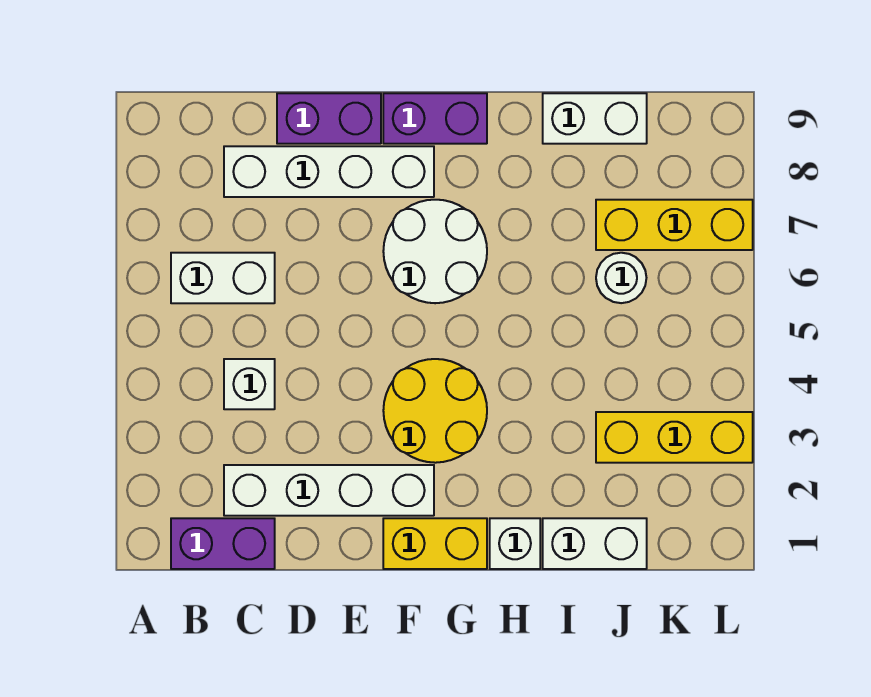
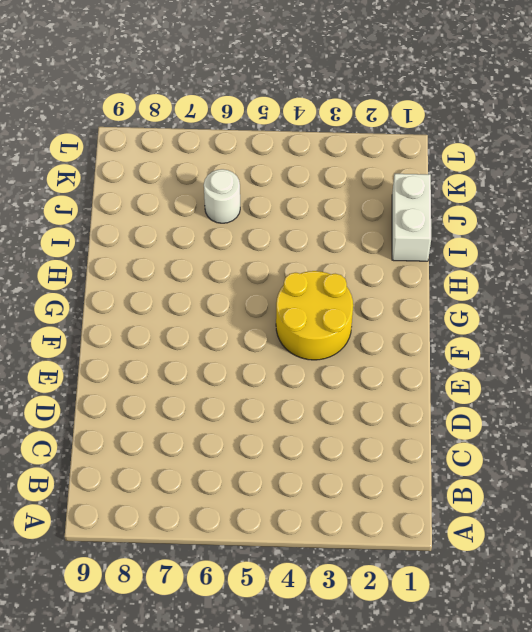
none -> purple brick B1:C1 level 1
none -> white brick B6:C6 level 1
none -> white brick C2:F2 level 1

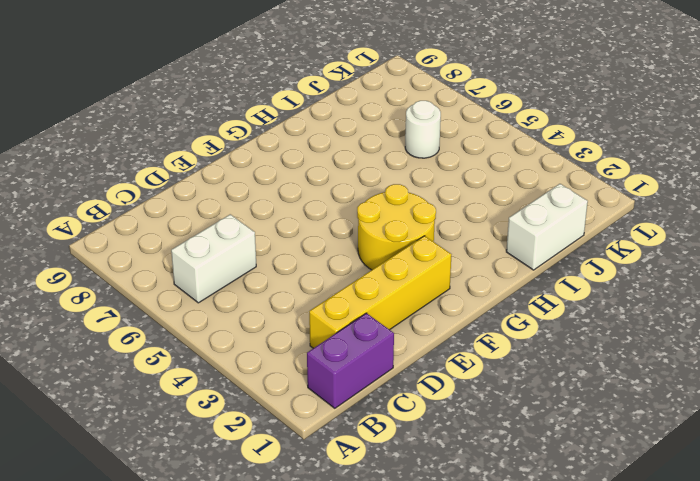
yellow brick C2:F2 level 1 -> white brick C2:F2 level 1
none -> white brick C4 level 1
none -> white brick C8:F8 level 1
none -> purple brick D9:E9 level 1

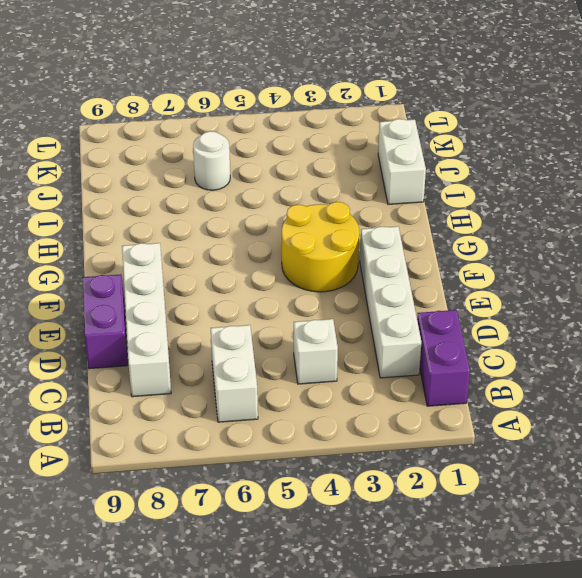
none -> yellow brick F1:G1 level 1
none -> white round brick F6:G7 level 1
none -> purple brick F9:G9 level 1

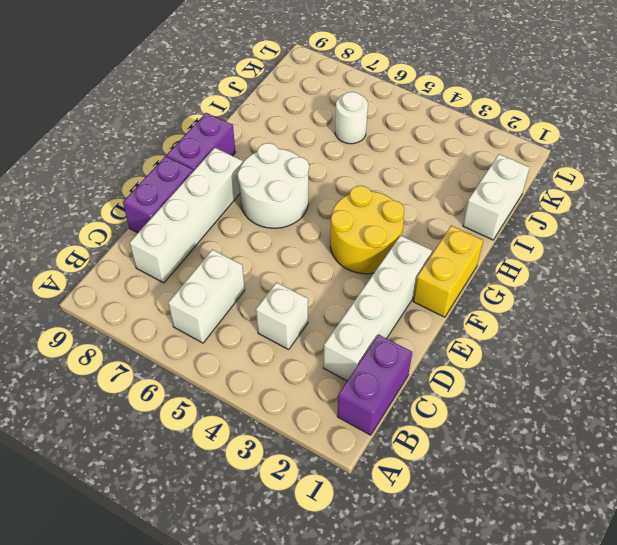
none -> white brick H1 level 1
none -> white brick I9:J9 level 1
none -> yellow brick J3:L3 level 1

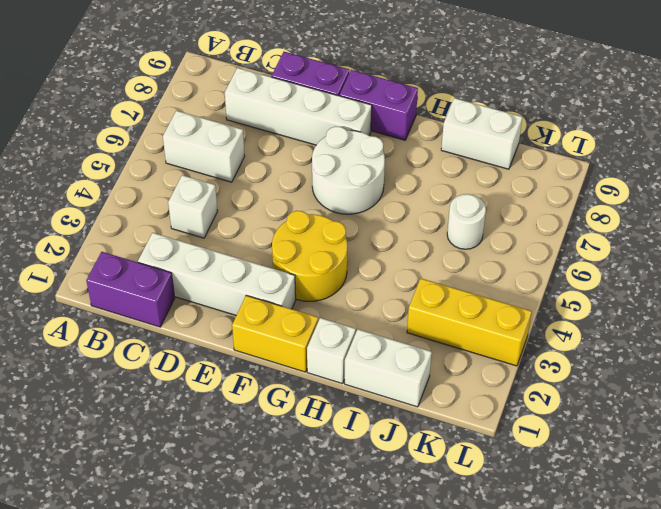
none -> yellow brick J7:L7 level 1

